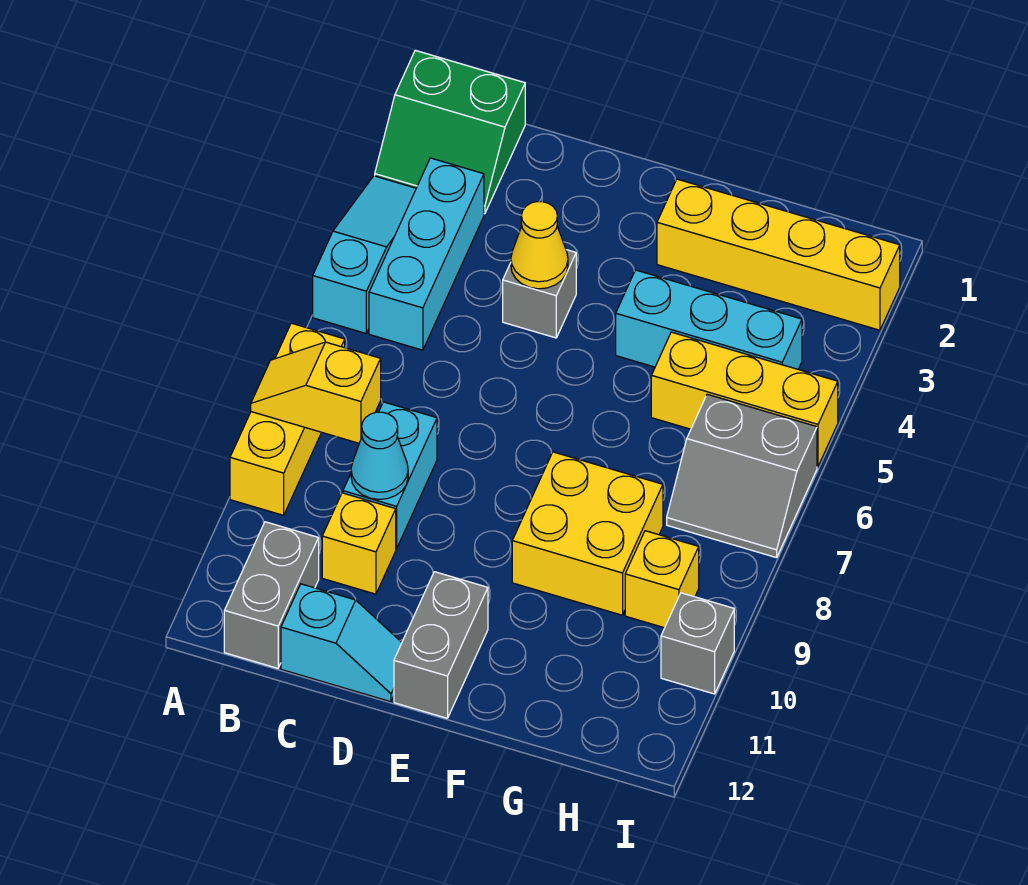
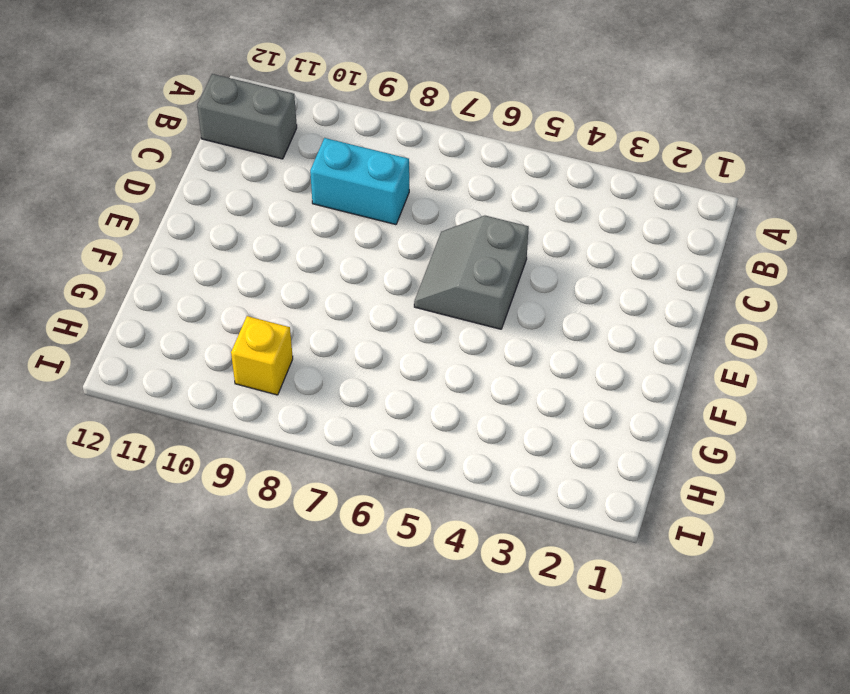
grey slope D5:E6 level 1 top 5 -> grey slope H6:I7 level 1 top 6
none -> green slope A1:B2 level 1 top 1
none -> cyan slope A3:A5 level 1 top 5
none -> yellow brick A7:A9 level 1

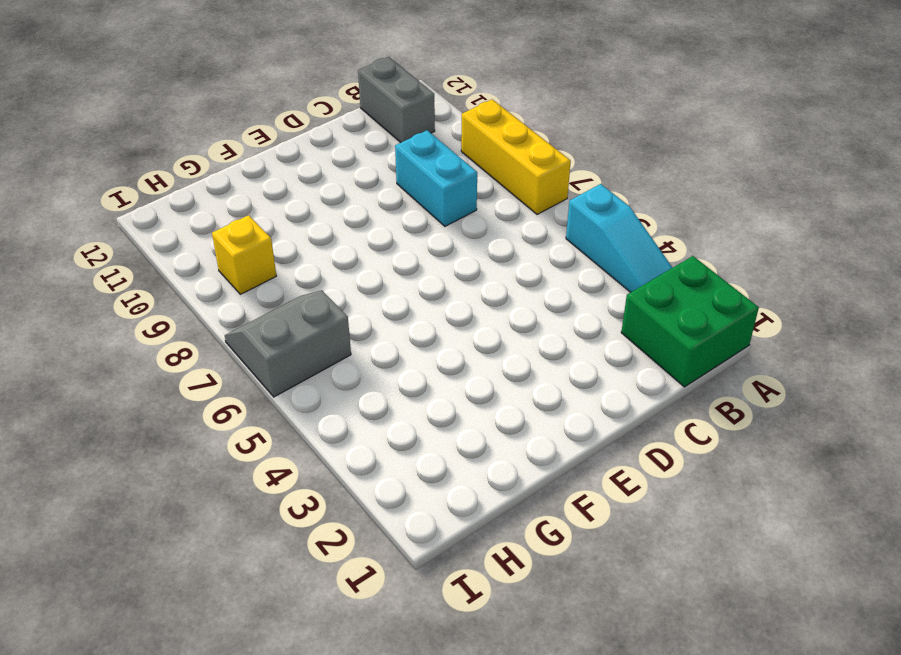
green brick A1:B2 level 1 -> green slope A1:B2 level 1 top 1
none -> cyan brick B3:B5 level 1
none -> yellow brick C10 level 1
none -> cyan slope C12:D12 level 1 top C

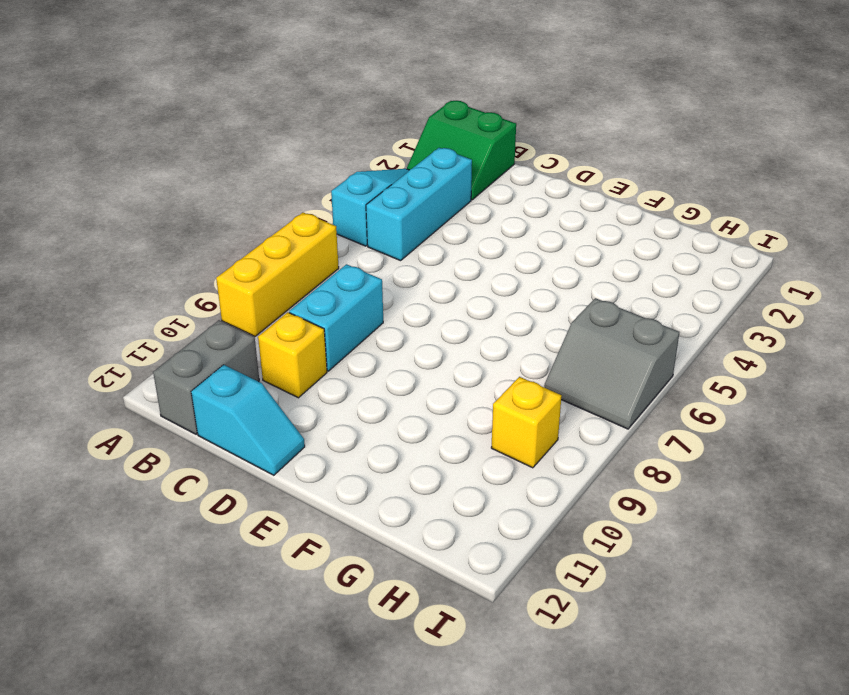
none -> grey brick D4 level 1
none -> grey brick E11:E12 level 1
none -> yellow brick F2:I2 level 1

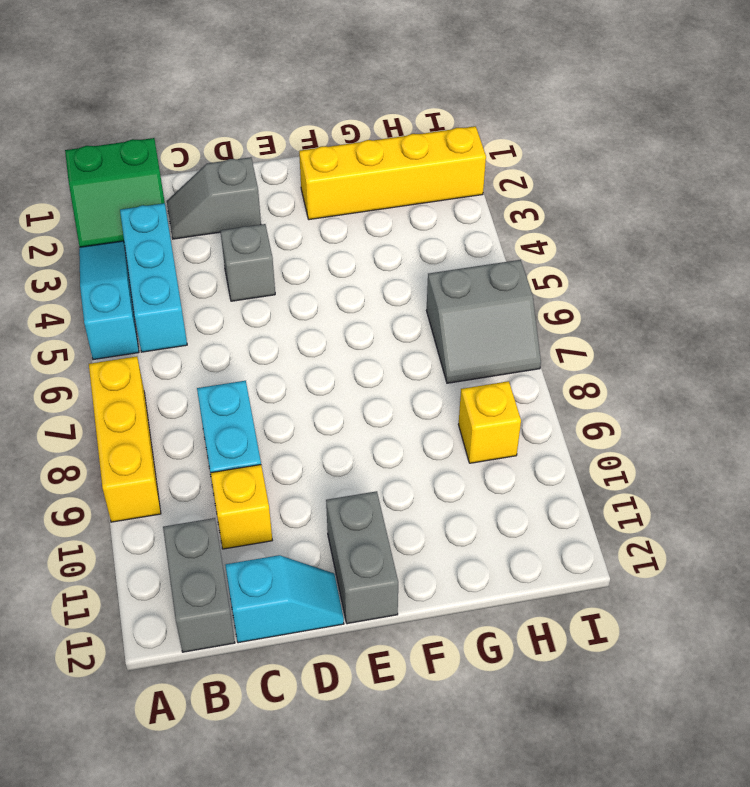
grey slope C2:D2 level 1 top D -> none
none -> cyan brick F4:H4 level 1
none -> yellow brick F8:G9 level 1
none -> yellow brick G5:I5 level 1

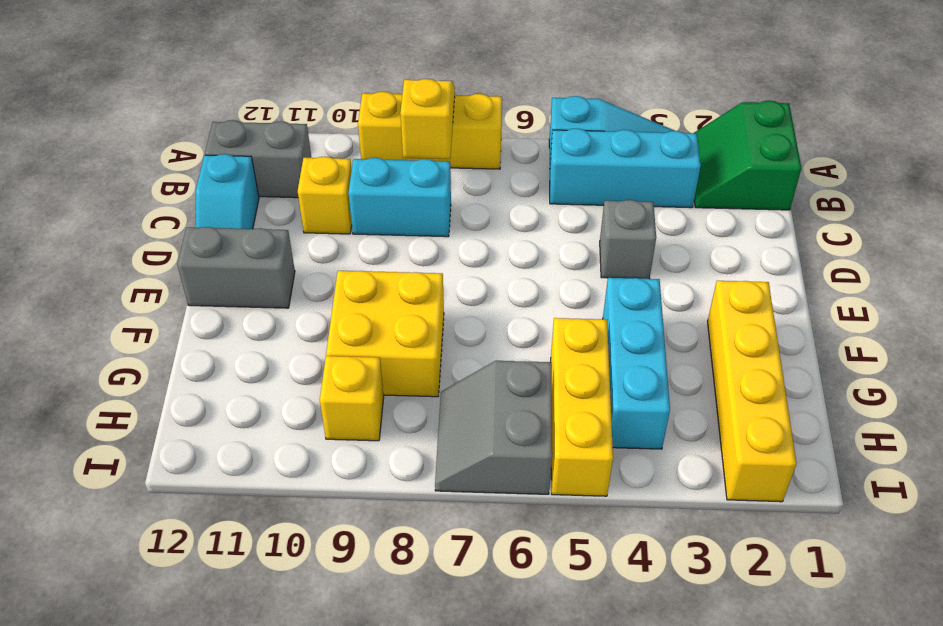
none -> grey brick I10 level 1
none -> cyan cone C9 level 2
none -> yellow cone D4 level 2

